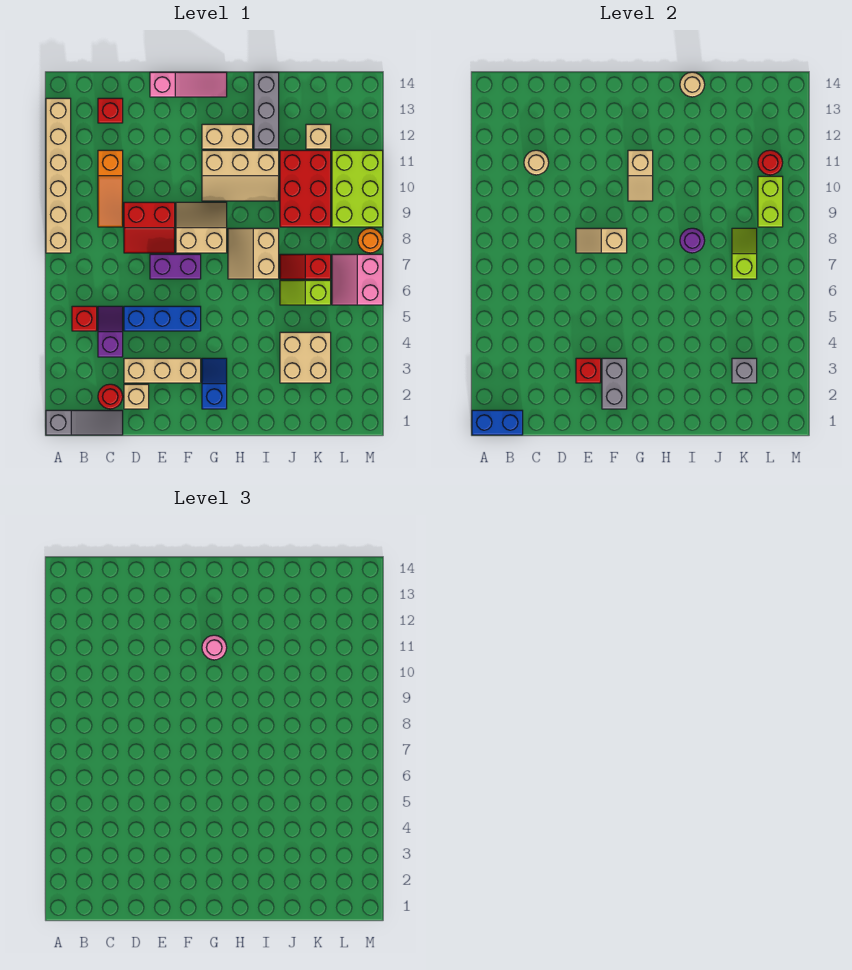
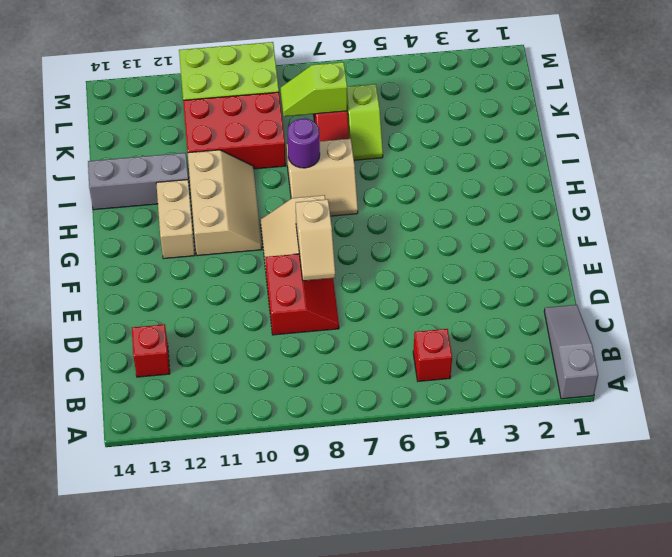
none -> tan brick A8:A13 level 1
none -> red round brick C2 level 1
none -> purple slope C4:C5 level 1 top 4
none -> orange slope C9:C11 level 1 top 11

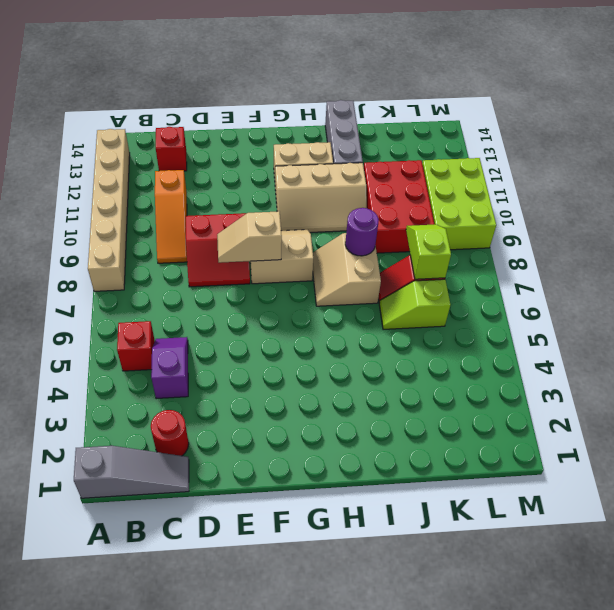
none -> tan brick D2 level 1
none -> tan brick D3:F3 level 1
none -> blue brick D5:F5 level 1
none -> purple brick E7:F7 level 1

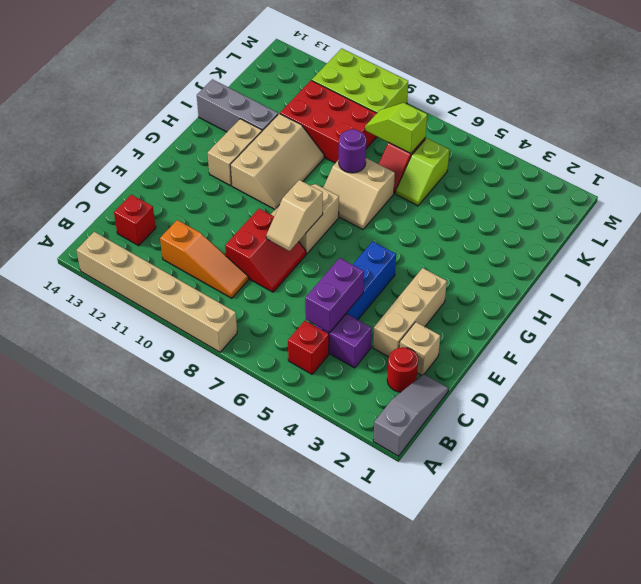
purple brick C5:D5 level 2 -> purple brick E7:F7 level 1
none -> pink slope E14:G14 level 1 top E
none -> blue slope G2:G3 level 1 top 2
none -> tan brick J3:K4 level 1
none -> tan brick K12 level 1

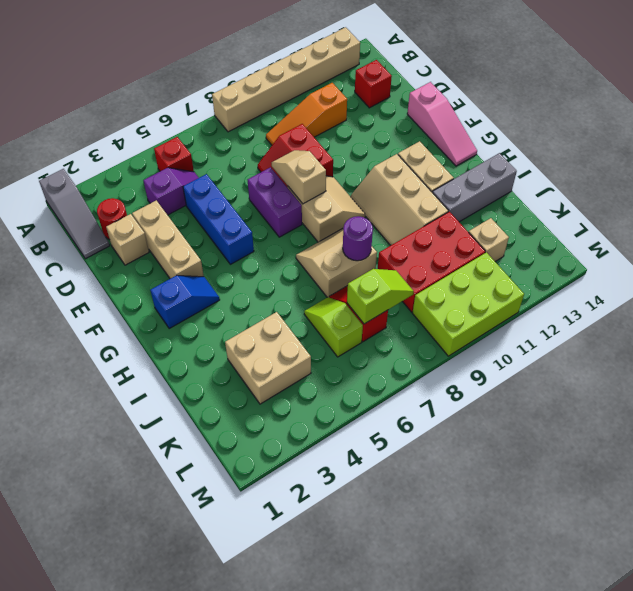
none -> pink slope L6:M7 level 1 top M
none -> orange round brick M8 level 1
none -> blue brick A1:B1 level 2
none -> tan round brick C11 level 2

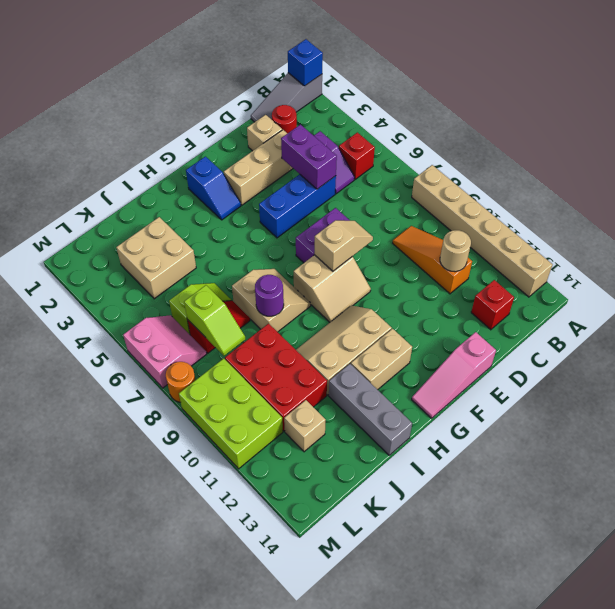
blue brick A1 level 2 -> blue brick A1:B1 level 2
purple brick D4:D5 level 2 -> none
none -> red slope D8:E9 level 1 top 9
none -> red brick E3 level 2
none -> grey brick F2:F3 level 2
none -> tan slope G10:G11 level 2 top 11

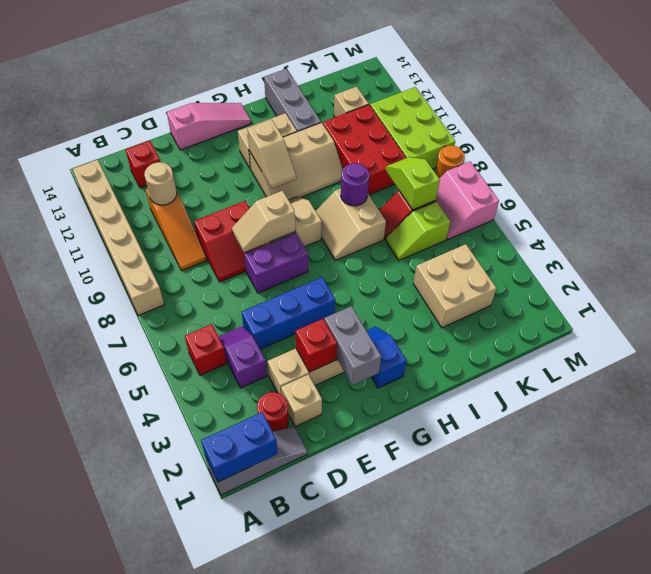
none -> tan round brick I14 level 2
none -> grey brick K3 level 2
none -> lime brick L9:L10 level 2
none -> red round brick L11 level 2

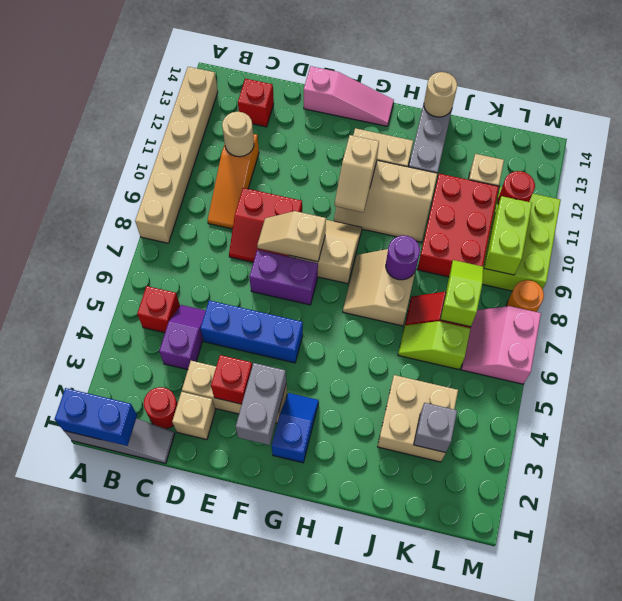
none -> pink round brick G11 level 3

